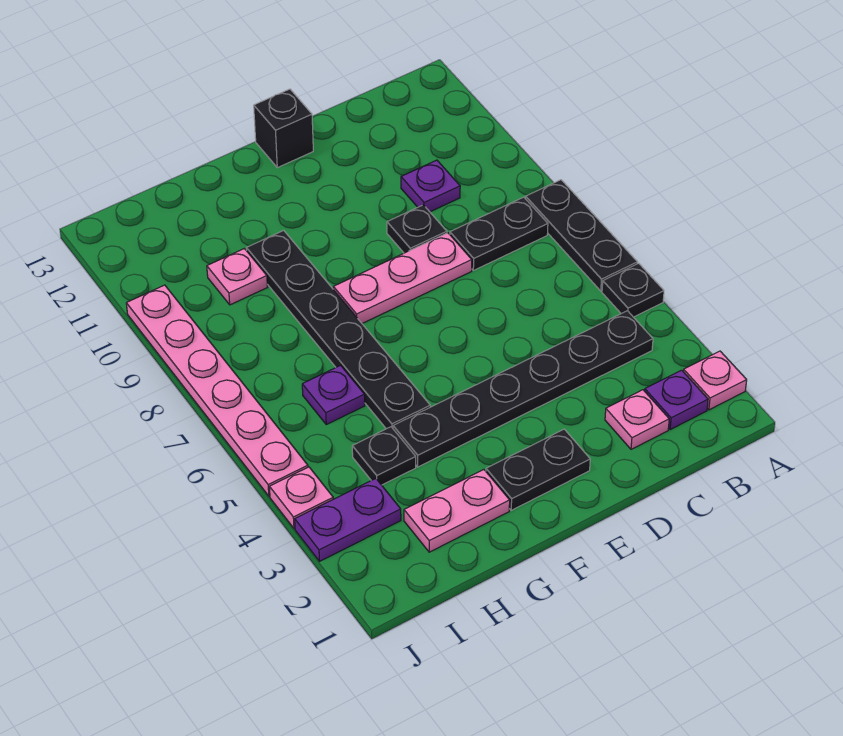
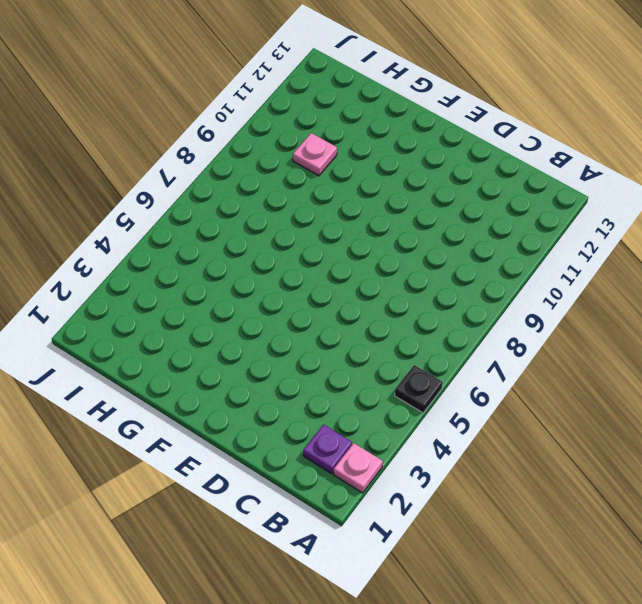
none -> black plate A6:A8 level 1
none -> black plate B4:G4 level 1
none -> black plate B8:C8 level 1

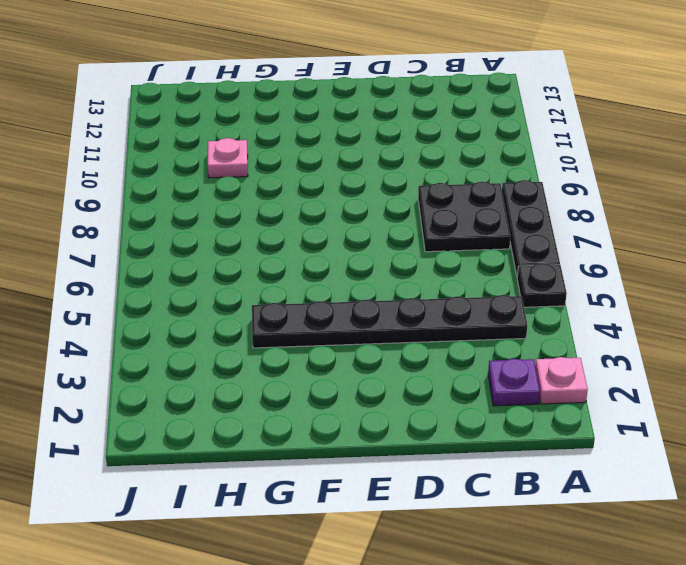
black plate B7:C8 level 1 -> black plate B8:C8 level 1
none -> pink plate C2 level 1
none -> purple plate C10 level 1
none -> pink plate D8:F8 level 1

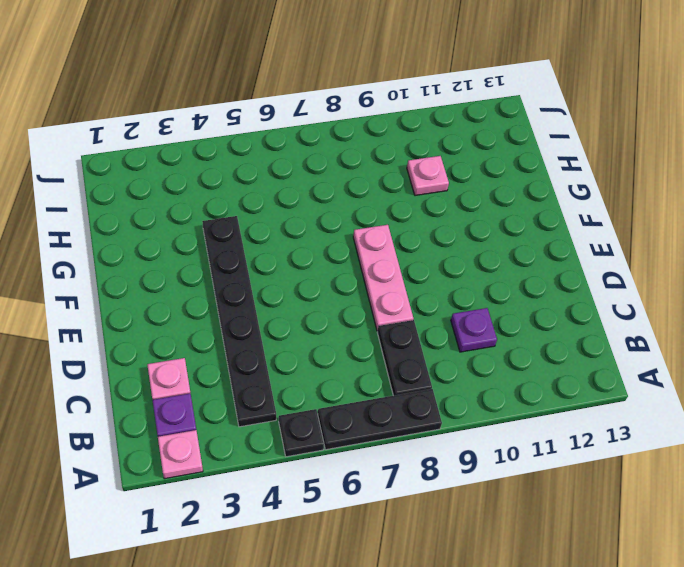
none -> black plate D9 level 1
none -> black plate E2:F2 level 1
none -> black brick E13 level 1

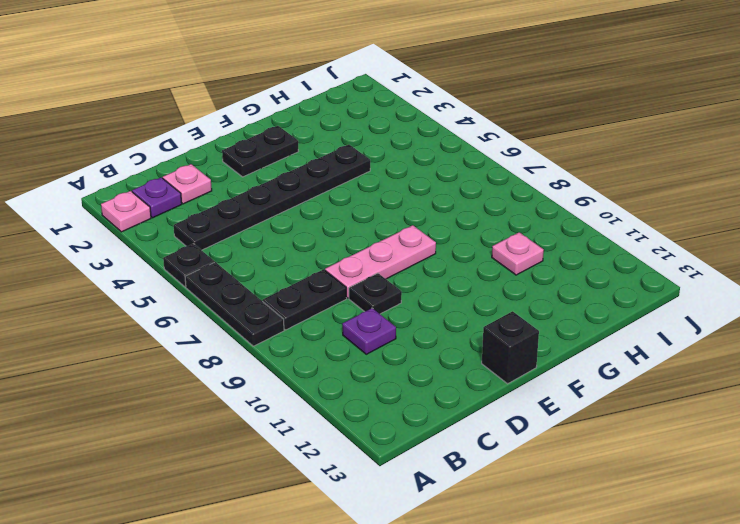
none -> pink plate G2:H2 level 1
none -> black plate G5:G10 level 1
none -> black plate H4 level 1

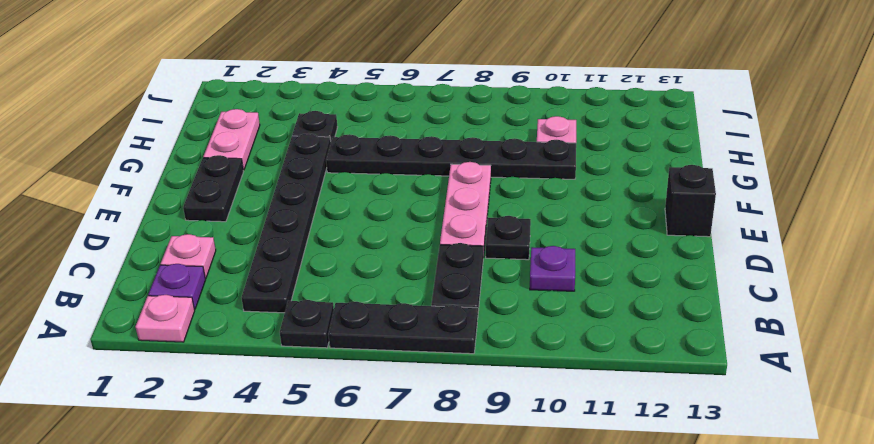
none -> purple plate H6 level 1
none -> purple plate I3:J3 level 1
none -> pink plate J4 level 1

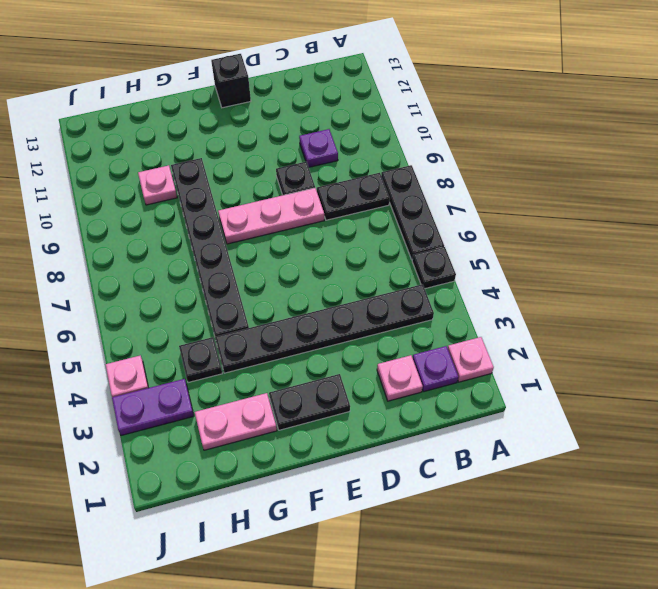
none -> purple plate H6 level 1
none -> pink plate J5:J10 level 1

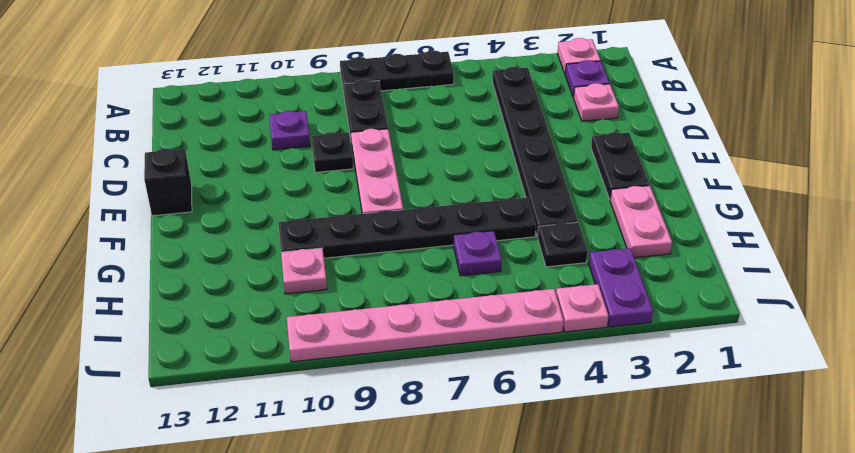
none -> black plate A5 level 1

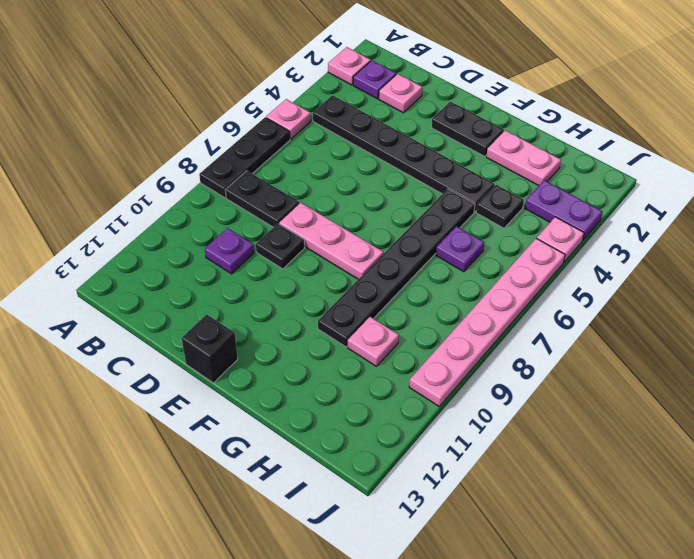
pink plate A5 level 1 -> black plate A5 level 1

